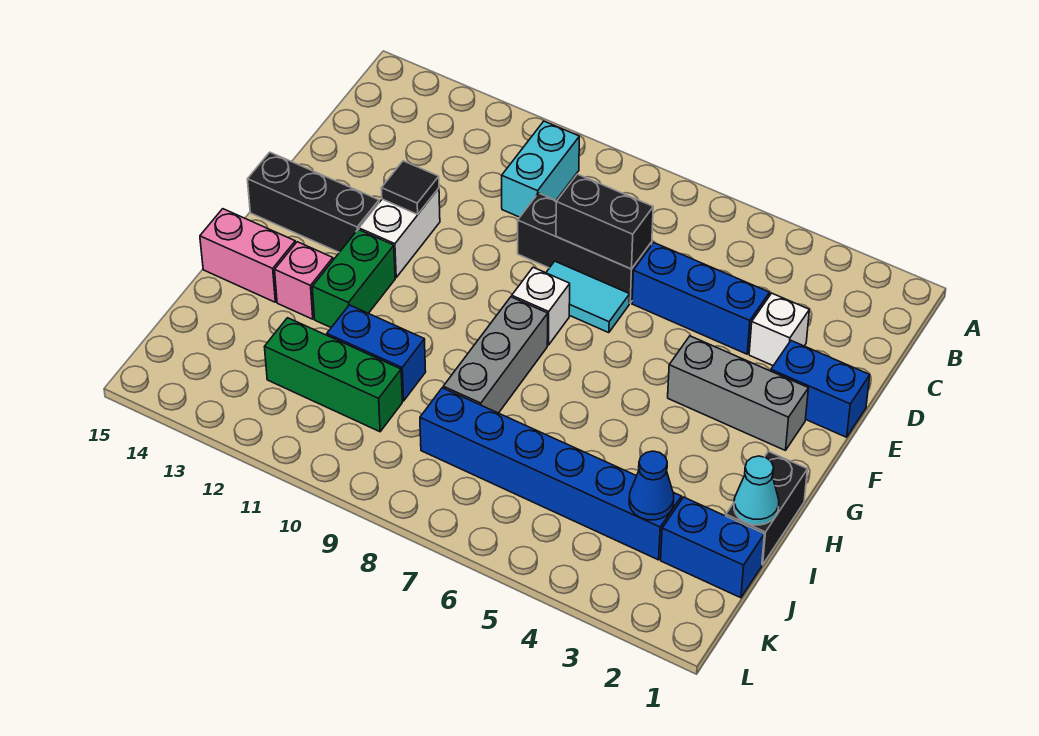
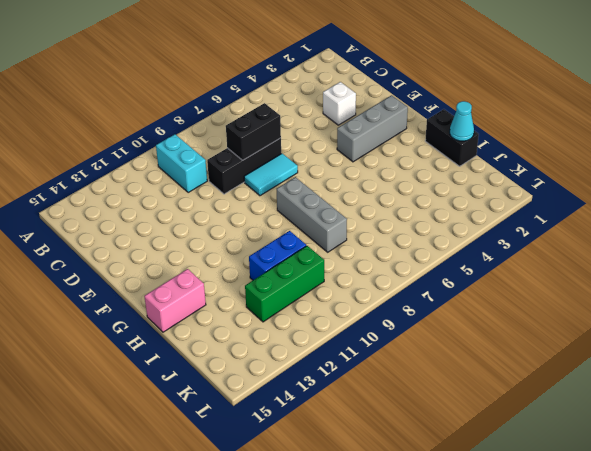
none -> blue brick D4:D6 level 1
none -> blue brick E1:E2 level 1
none -> white brick E12:F12 level 1

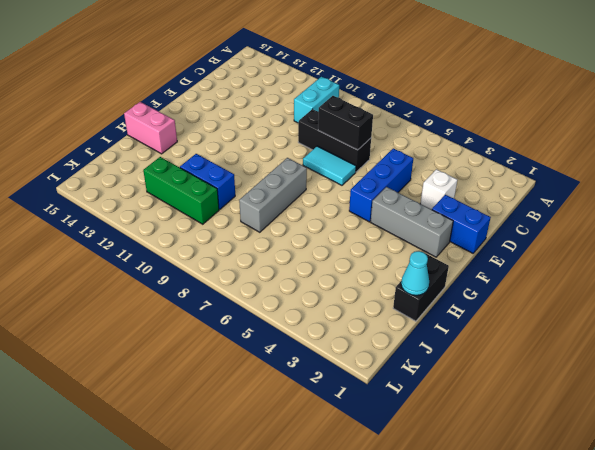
blue brick D5:F5 level 1 -> blue brick D4:D6 level 1
none -> white brick E12:F12 level 1
none -> white brick F8 level 1
none -> black brick F13:F15 level 1

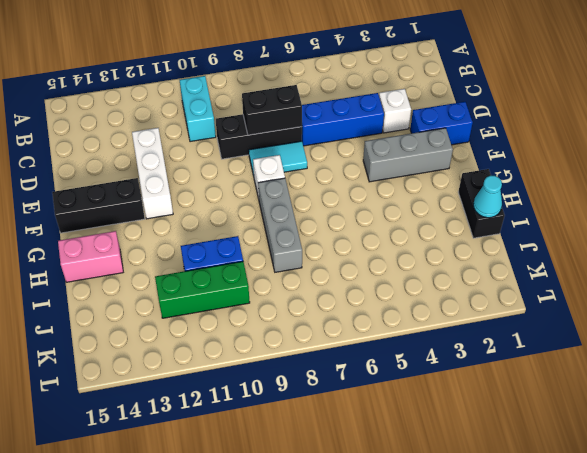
white brick D12:F12 level 1 -> white brick E12:F12 level 1
none -> green brick G12:H12 level 1
none -> pink brick H13 level 1
none -> blue brick J1:J2 level 1

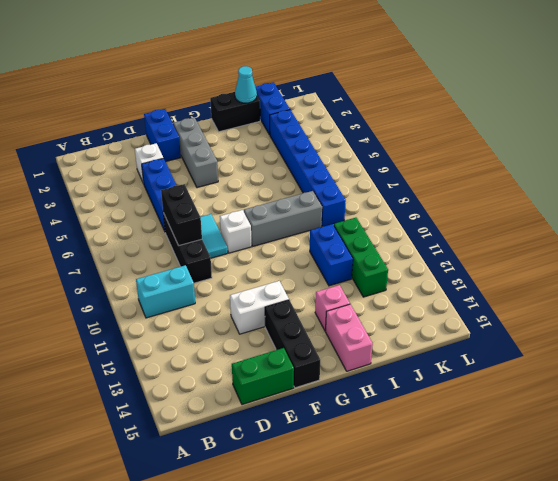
green brick D15:E15 level 1 -> green brick G12:H12 level 1
none -> black tile E12 level 2
none -> blue cone J3 level 2

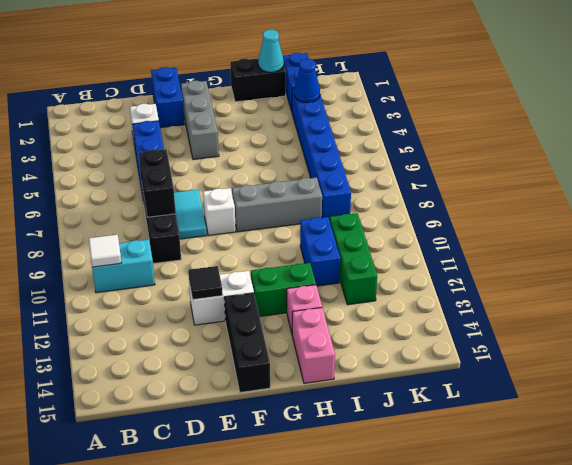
white tile B10 level 2 -> none

